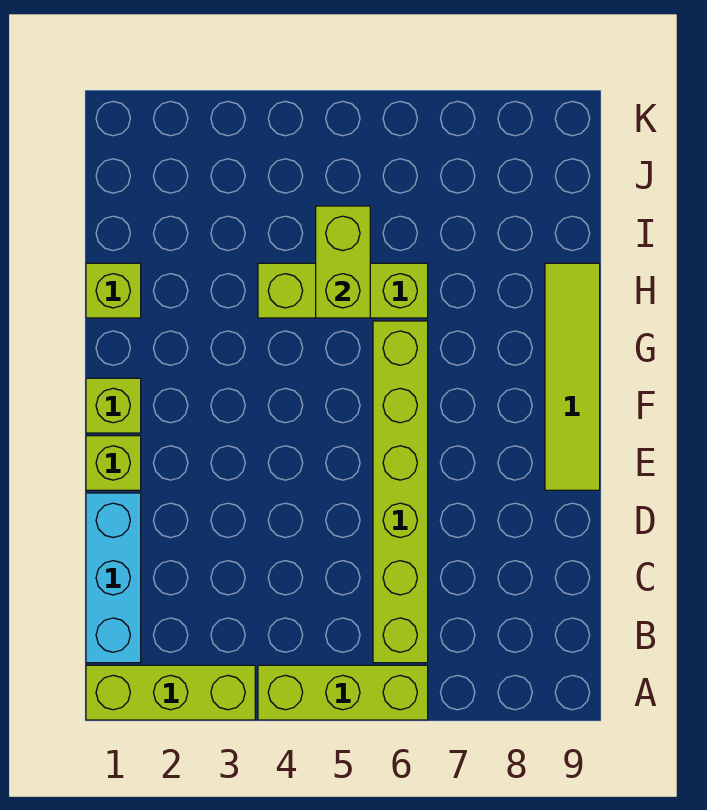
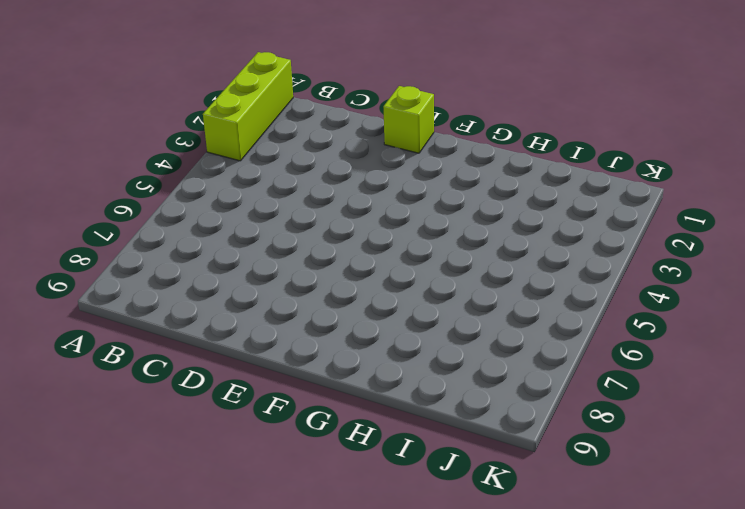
none -> lime brick A4:A6 level 1
none -> cyan brick B1:D1 level 1

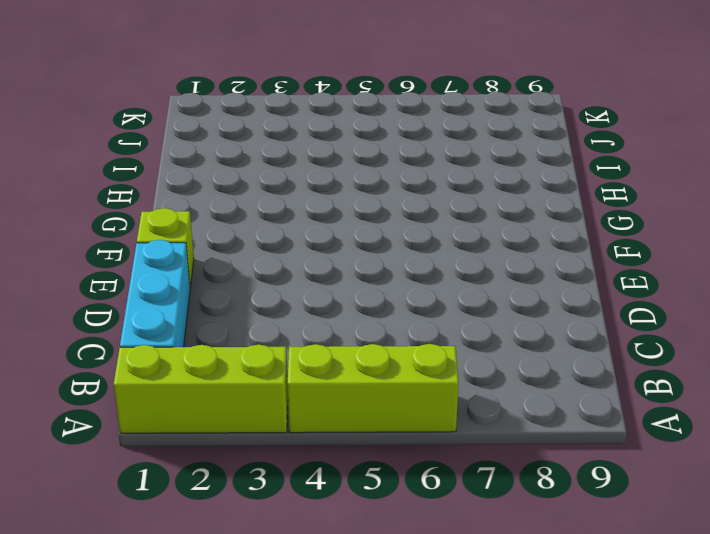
none -> lime brick B6:G6 level 1
none -> lime tile E9:H9 level 1

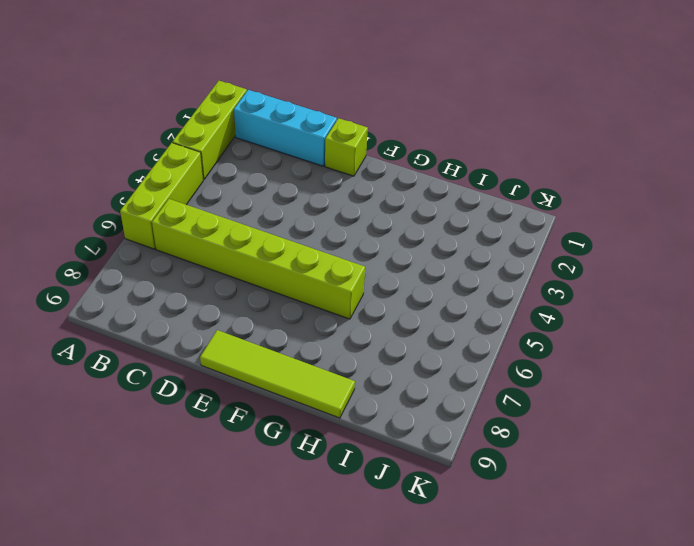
none -> lime brick F1 level 1
none -> lime brick H1 level 1

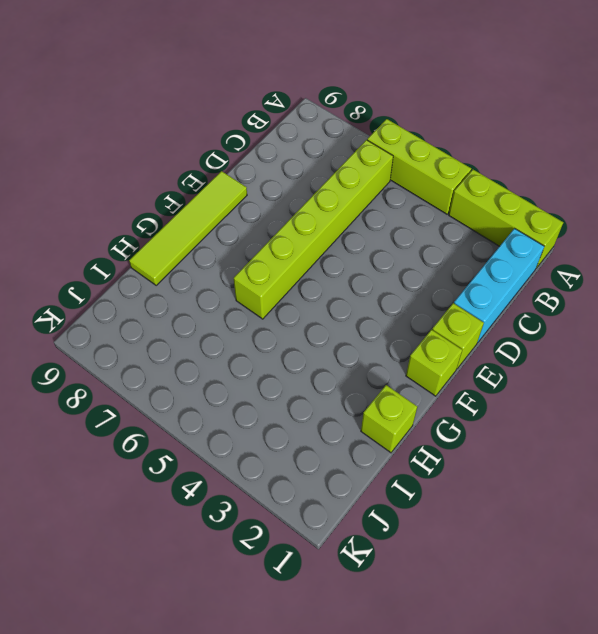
none -> lime brick H4:H6 level 1
none -> lime brick H5:I5 level 2

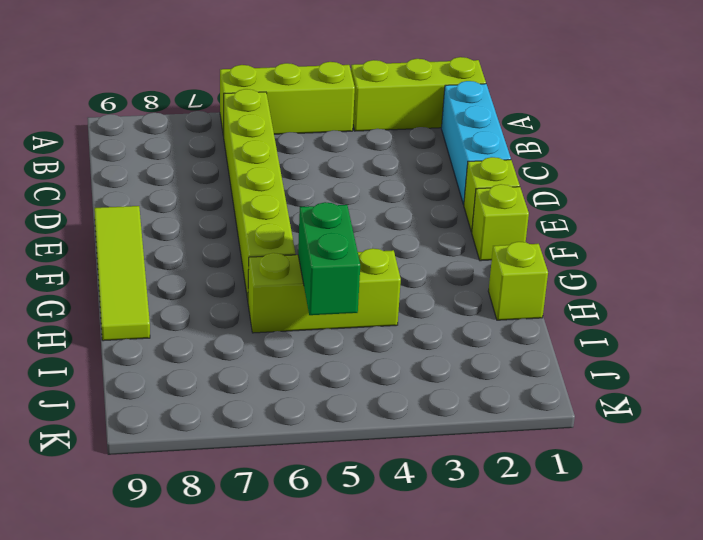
green brick H5:I5 level 2 -> lime brick H5:I5 level 2

